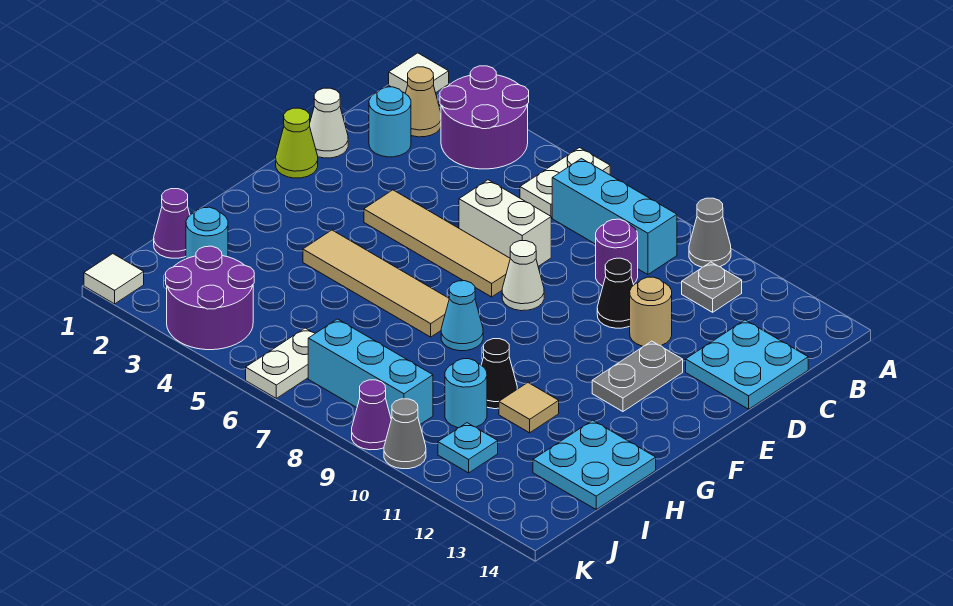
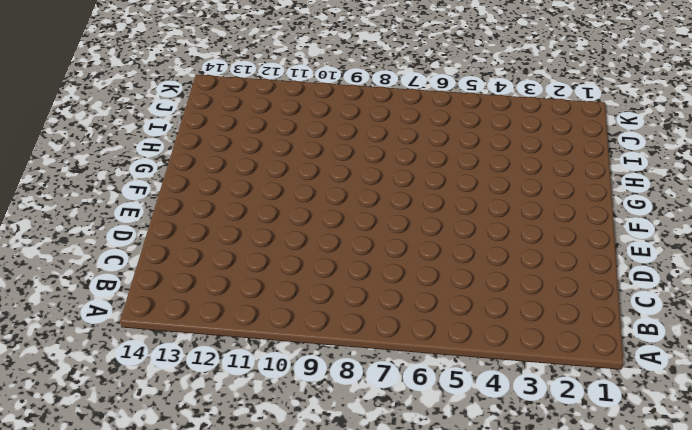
none -> white tile A1 level 1
none -> purple round brick A3:B4 level 1
none -> white plate A6:B6 level 1
none -> grey cone A10 level 1

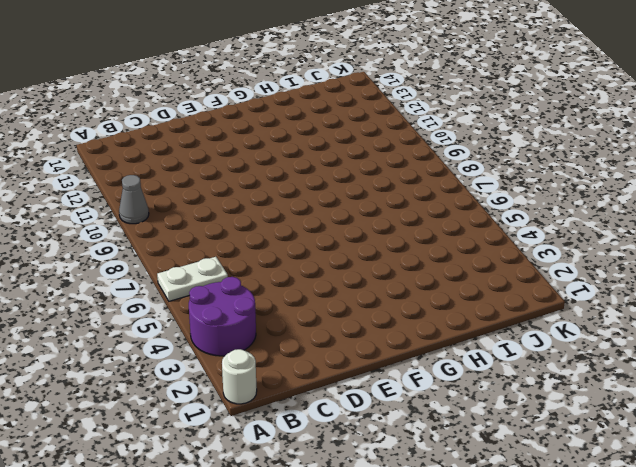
white round brick A1 level 1 -> white tile A1 level 1
none -> tan cone B2 level 1
none -> cyan brick B7:B9 level 1
none -> grey plate B11 level 1
none -> cyan round brick C2 level 1

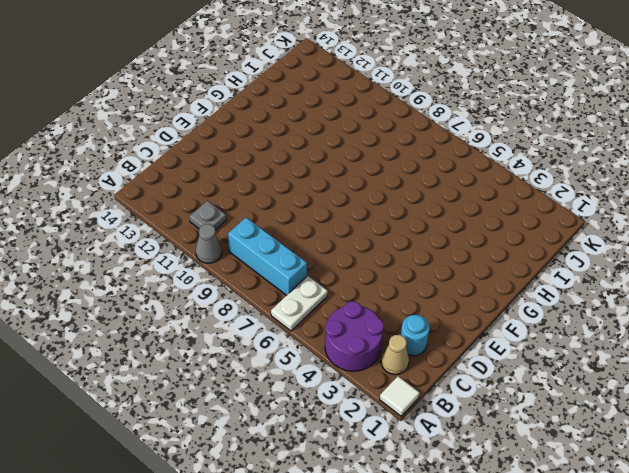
none -> purple round brick C9 level 1
none -> cyan plate C13:D14 level 1
none -> white cone D1 level 1
none -> white brick D6:D7 level 1

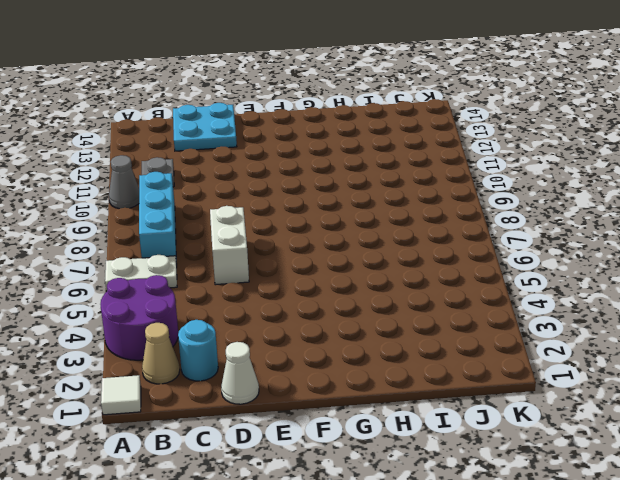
none -> purple round brick C9 level 1
none -> black cone D10 level 1
none -> tan round brick D11 level 1
none -> lime cone E1 level 1

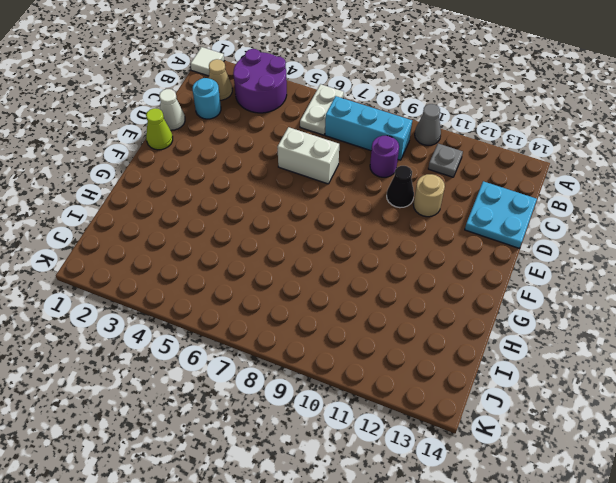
none -> tan tile E4:E7 level 1
none -> white cone E8 level 1
none -> grey plate E12:F12 level 1
none -> tan tile G4:G7 level 1

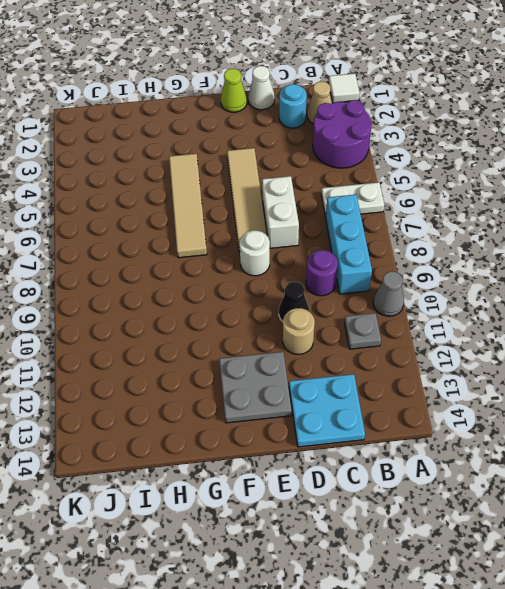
white round brick E8 level 1 -> white cone E8 level 1
grey plate E12:F13 level 1 -> grey plate E12:F12 level 1
none -> cyan cone G8 level 1
none -> black cone H10 level 1
none -> tan tile H11 level 1
none -> cyan plate H13:I14 level 1

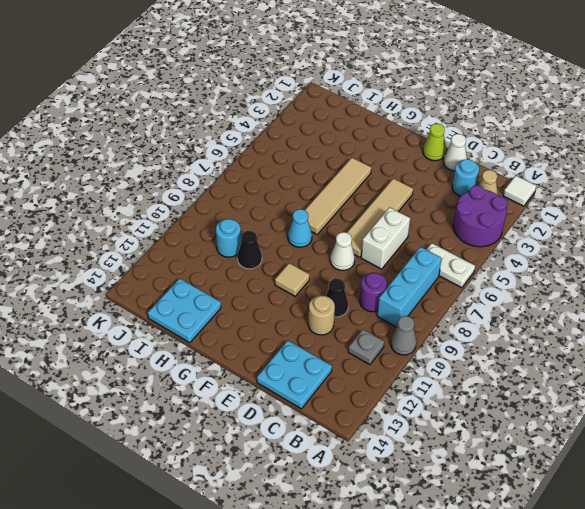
tan tile F10 level 1 -> tan tile H11 level 1
none -> grey plate E12:F12 level 1
none -> purple cone I1 level 1
none -> cyan round brick I2 level 1
none -> purple round brick J3:K4 level 1

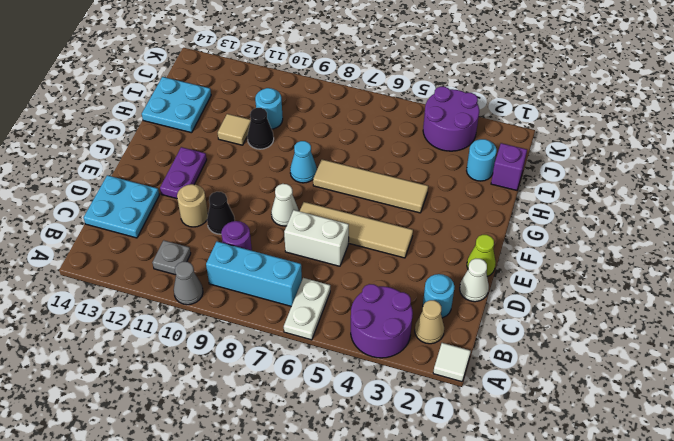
purple plate E12:F12 level 1 -> grey plate E12:F12 level 1
purple brick I1 level 1 -> purple cone I1 level 1
none -> white plate J6:K6 level 1
none -> cyan brick J7:J9 level 1
none -> cyan plate J11 level 1
none -> white tile K1 level 1

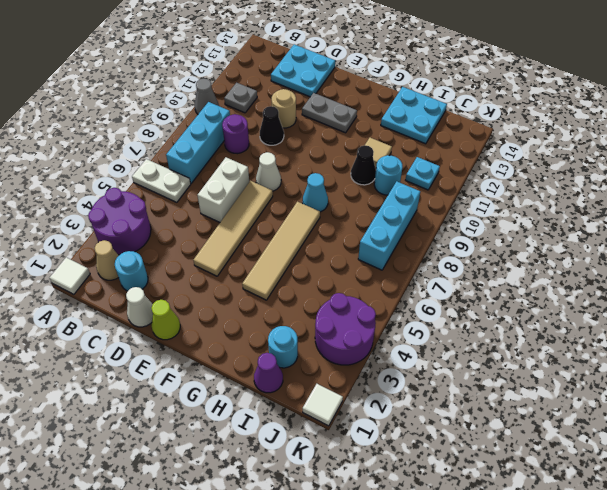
none -> white plate J6:K6 level 1
none -> purple cone K9 level 1
none -> grey cone K10 level 1

